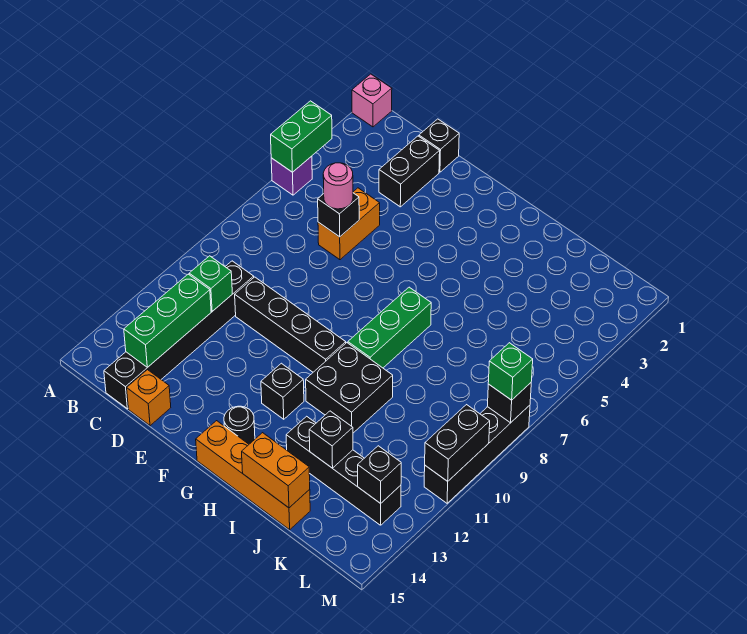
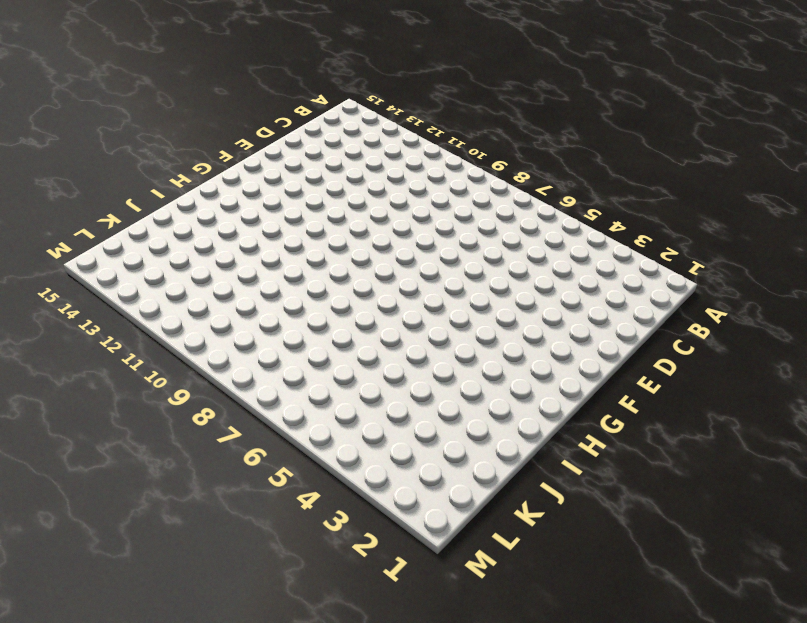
none -> pink brick A1 level 1
none -> purple brick A5 level 1
none -> black brick C10:C15 level 1

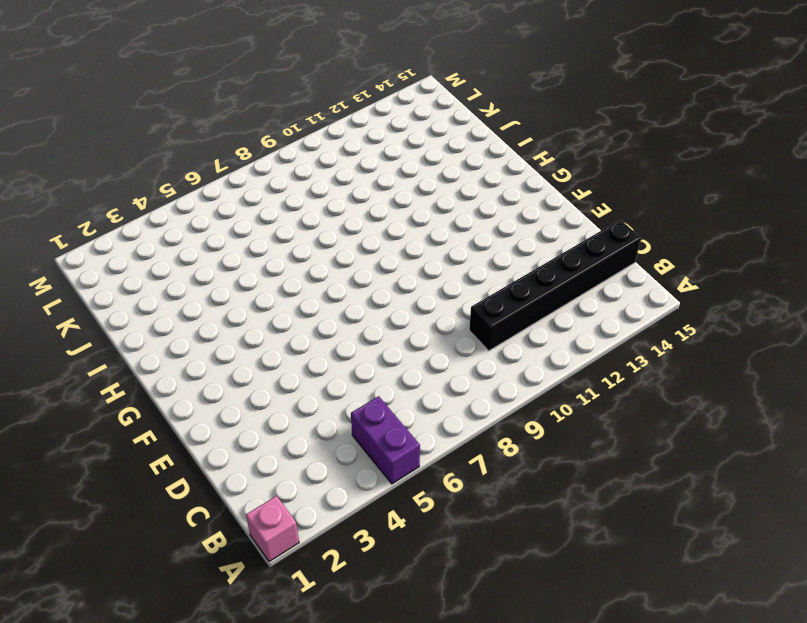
purple brick A5:B5 level 1 -> purple brick A5 level 1
none -> black brick D1 level 1
none -> black brick D2:D3 level 1
none -> orange brick D5:D6 level 1

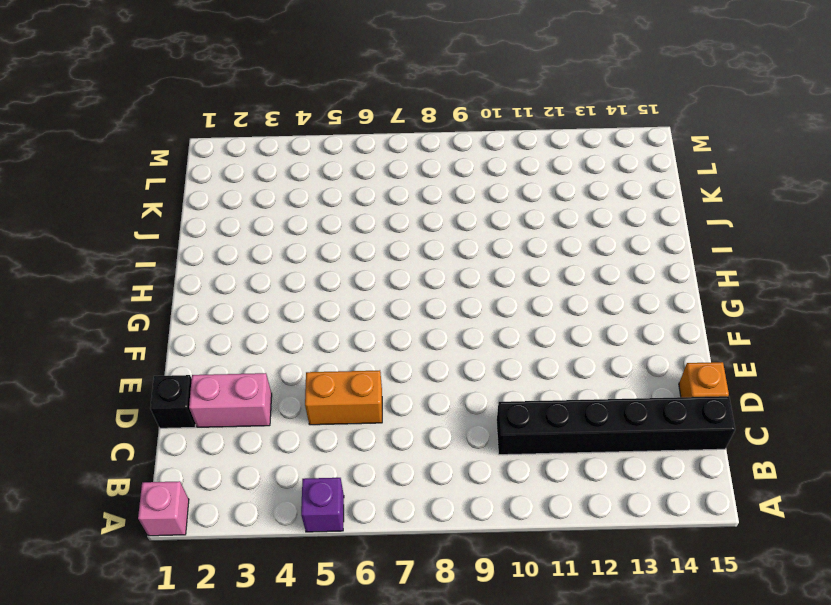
pink brick D2:D3 level 1 -> black brick D2:D3 level 1
none -> black brick D10:G10 level 1
none -> black brick G12 level 1
none -> black round brick G14 level 1

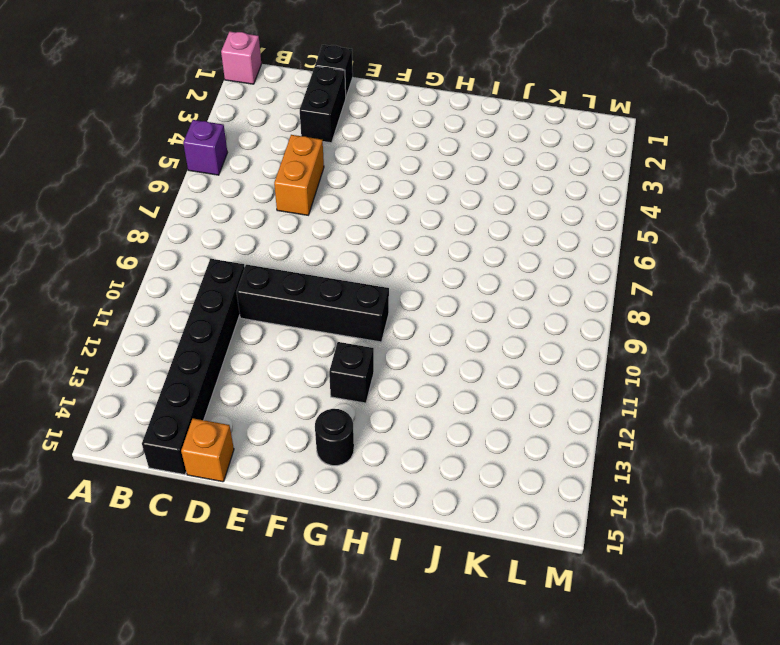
none -> orange brick G15:J15 level 1
none -> green brick H7:H9 level 1
none -> black brick H10:I11 level 1

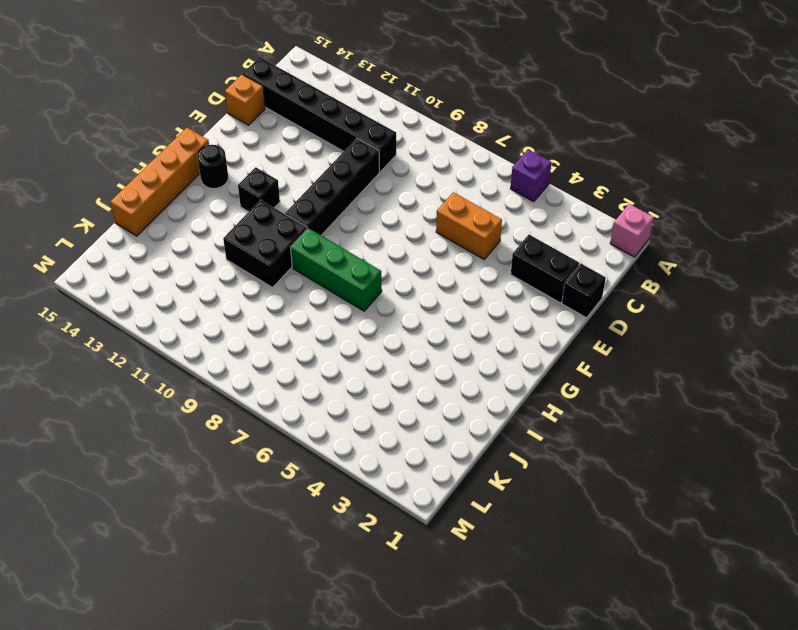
none -> black brick I13:L13 level 1
none -> black brick M8:M11 level 1
none -> green brick A4:A5 level 2

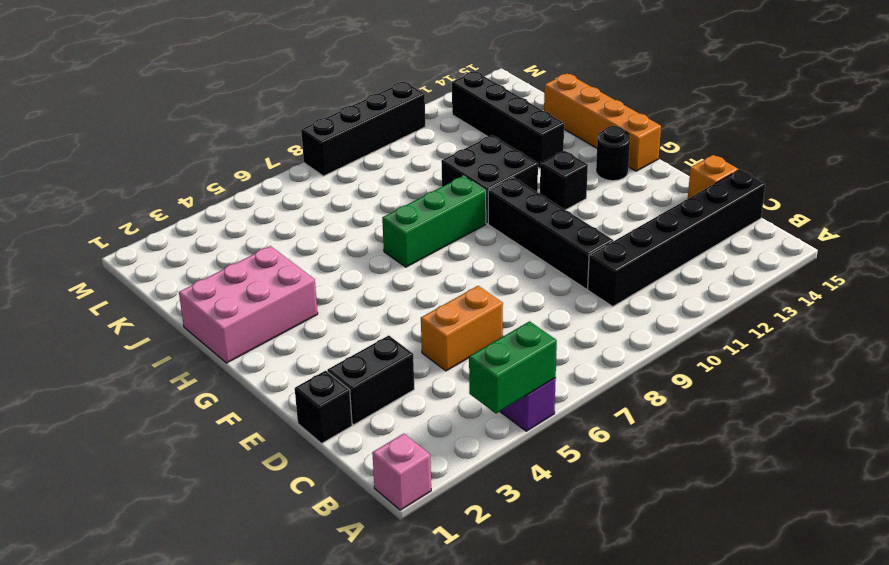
pink brick H1:I3 level 1 -> none
none -> green brick C11 level 2
none -> green brick C12:C14 level 2
none -> black brick D6 level 2

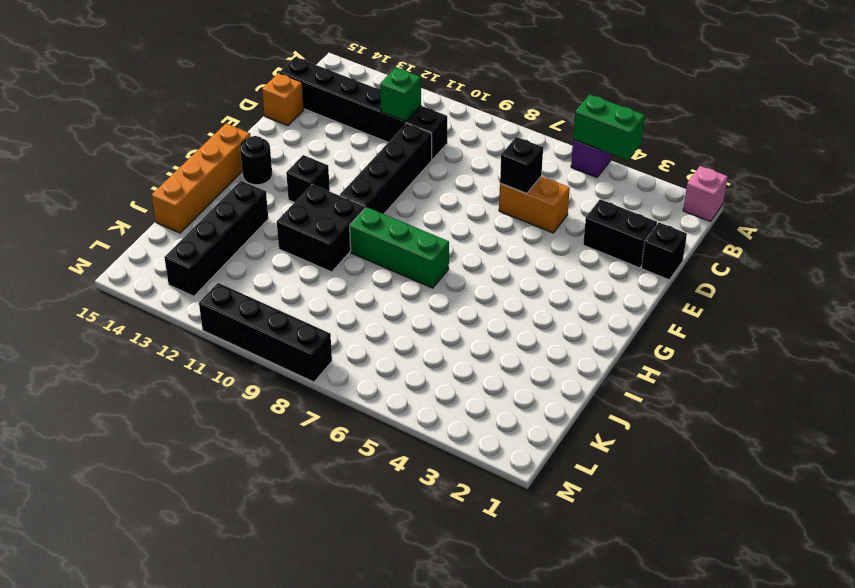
none -> green brick C12:C14 level 2
none -> orange brick I15:J15 level 2
none -> black brick J13 level 2

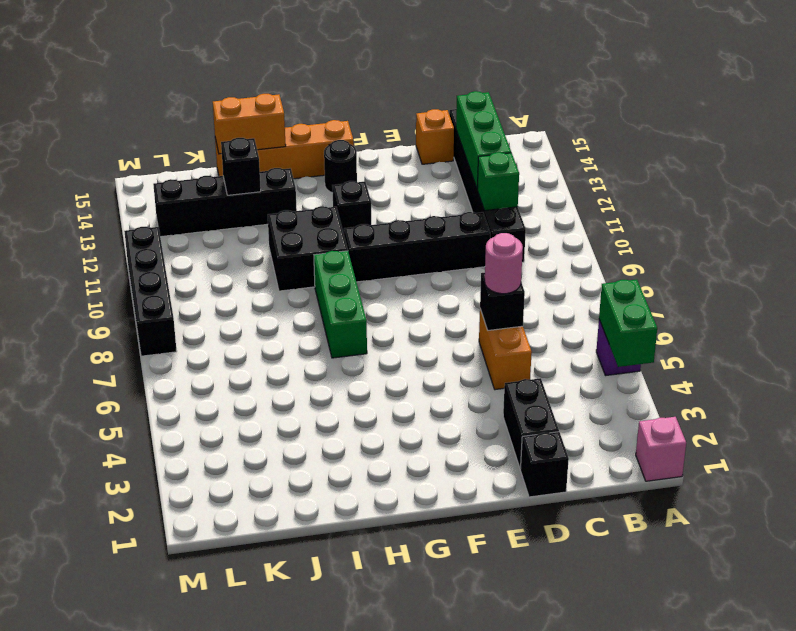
none -> black brick L13 level 2
none -> black brick M8 level 2
none -> black brick M10:M11 level 2

